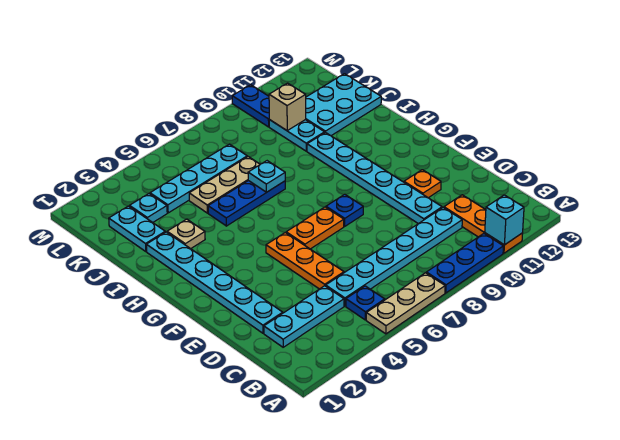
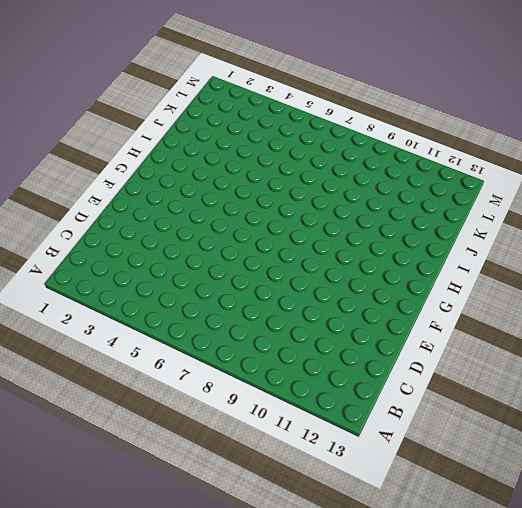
none -> tan plate A5:A7 level 1
none -> blue plate A8:A10 level 1
none -> orange plate A11:C11 level 1

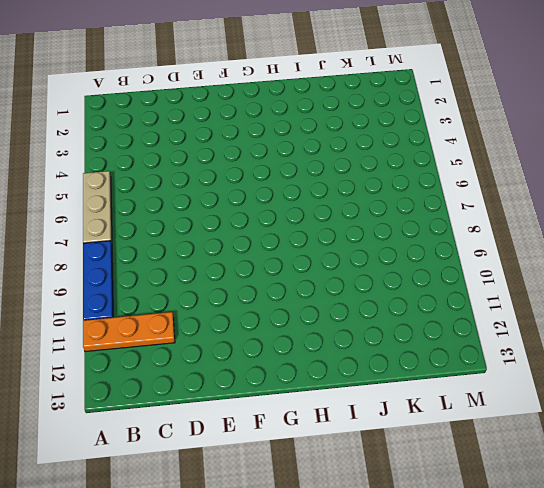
none -> blue plate B5 level 1
none -> cyan plate C2:C4 level 1
none -> cyan plate C5:C10 level 1

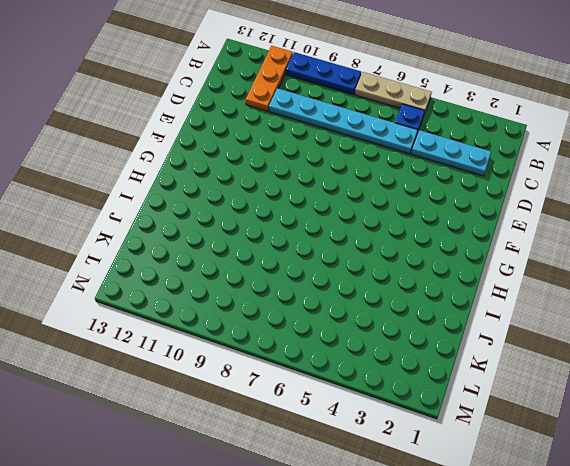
none -> cyan plate D2:I2 level 1
none -> orange plate D5:F5 level 1
none -> cyan plate D10:I10 level 1

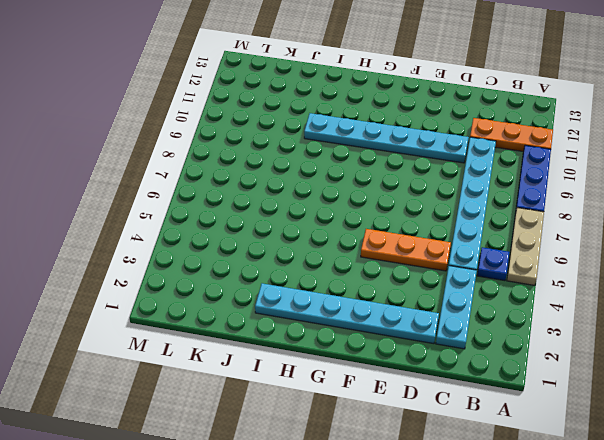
none -> orange plate E11 level 1
none -> orange plate F6:F7 level 1
none -> blue plate F8 level 1

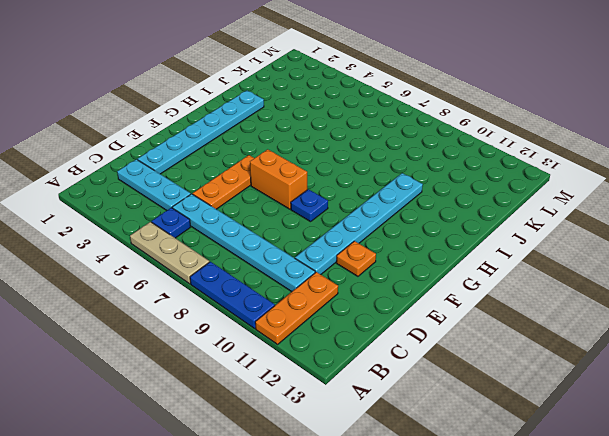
orange brick F6:F7 level 1 -> orange plate F6:F7 level 1
none -> tan plate I3 level 1
none -> blue plate I5:I7 level 1
none -> cyan plate J2:K2 level 1

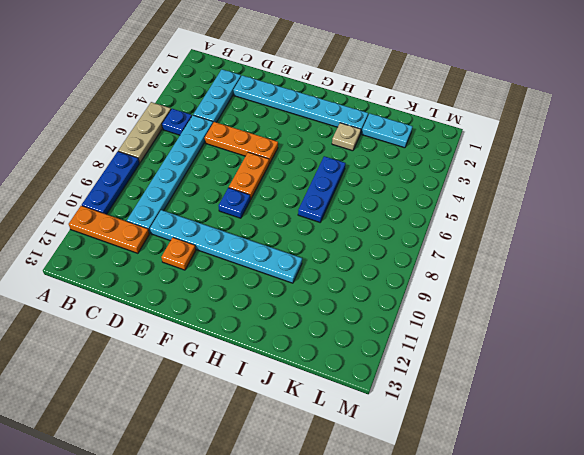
none -> tan plate J5:J7 level 1
none -> cyan plate J10:K10 level 1
none -> cyan plate J11:K13 level 1

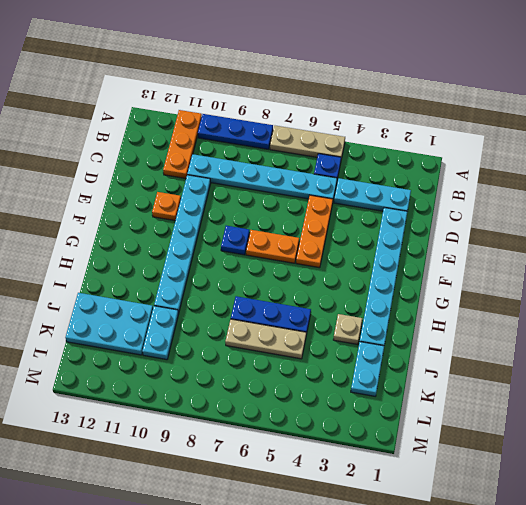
none -> cyan plate K3 level 1
none -> cyan plate K4:K7 level 1
none -> blue plate L10:M10 level 1

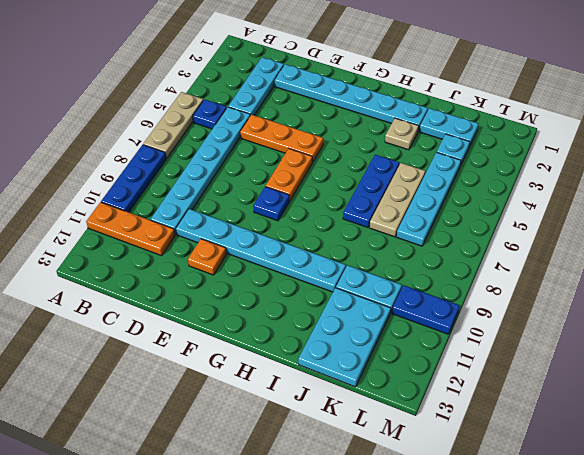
none -> cyan brick A11 level 2
none -> cyan plate I7 level 2
none -> tan brick K10 level 2

